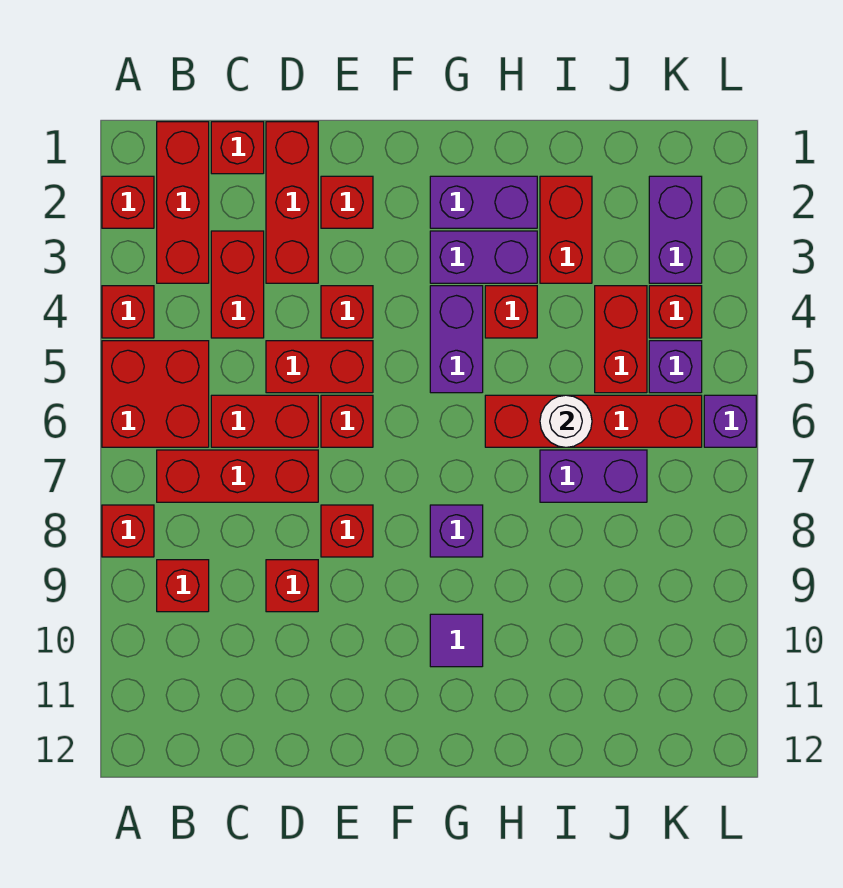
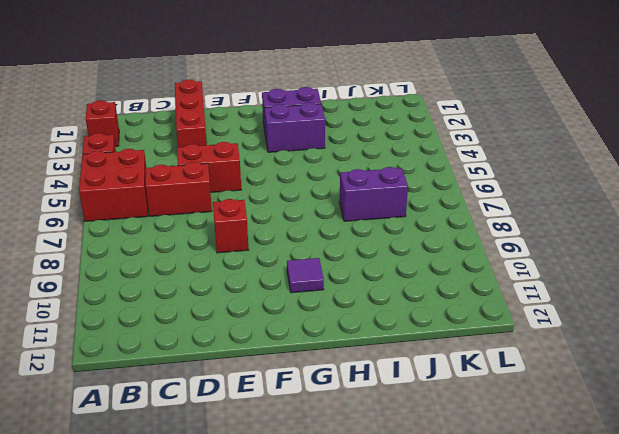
none -> red brick A8 level 1
none -> red brick B1:B3 level 1
none -> red brick B7:D7 level 1
none -> red brick B9 level 1

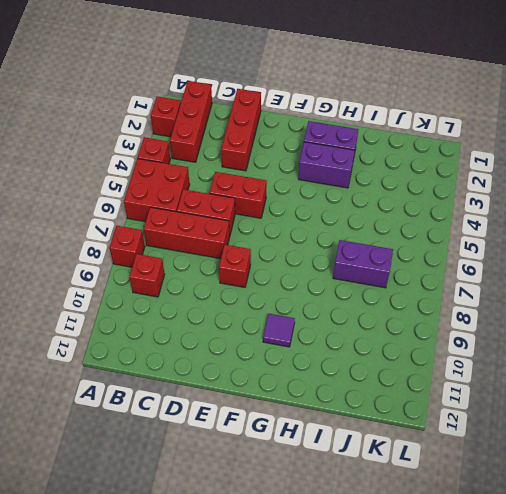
none -> red brick C1 level 1
none -> red brick C3:C4 level 1
none -> red brick D9 level 1
none -> red brick E2 level 1

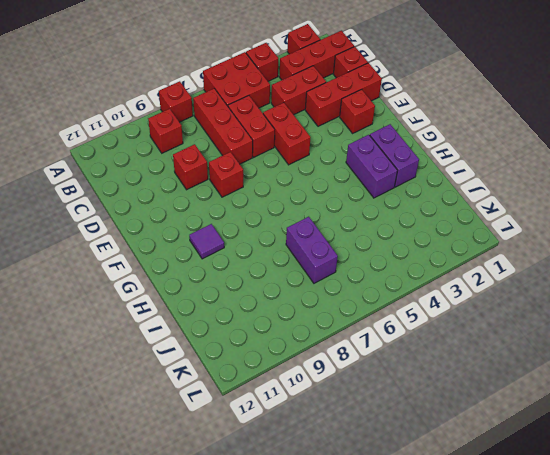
none -> red brick E4 level 1
none -> red brick E6 level 1
none -> purple brick G4:G5 level 1
none -> purple brick G8 level 1

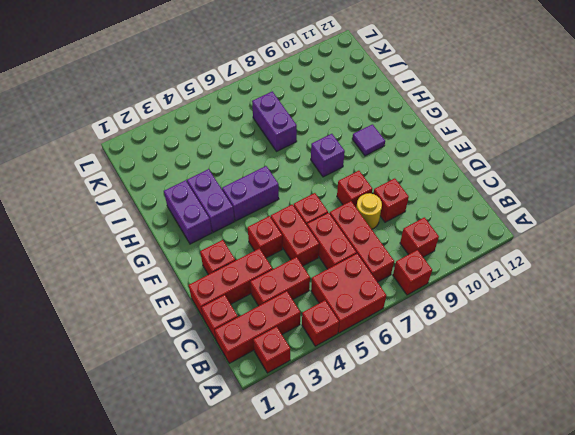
yellow round brick D8 level 1 -> none
none -> red brick H4 level 1
none -> red brick H6:K6 level 1
none -> red brick I2:I3 level 1
none -> red brick J4:J5 level 1

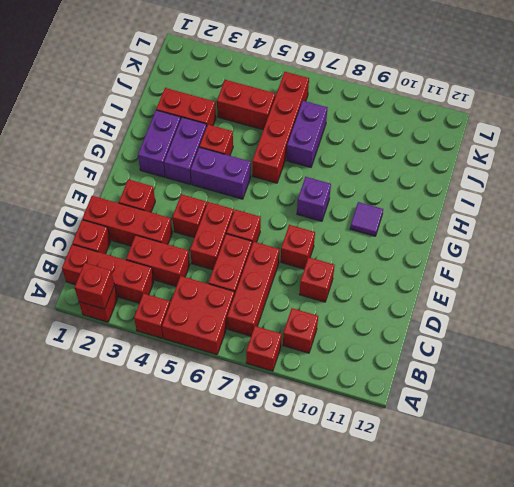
red brick A2 level 2 -> red brick K4 level 1
none -> purple brick K2:K3 level 1
none -> purple brick K5 level 1
none -> purple brick L6 level 1
none -> white round brick I6 level 2

